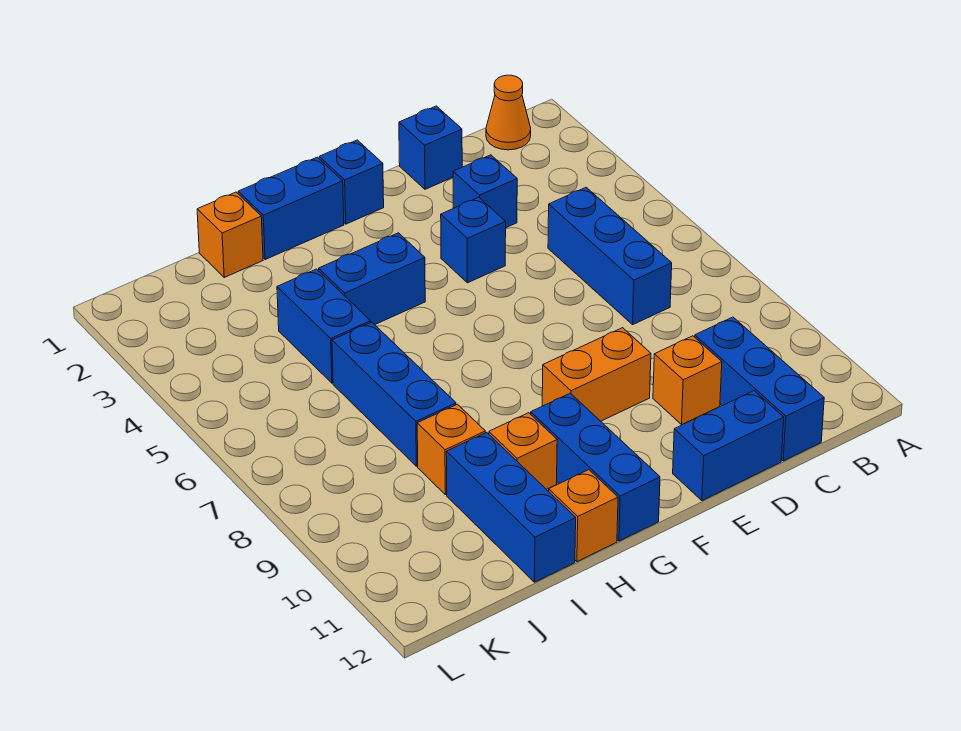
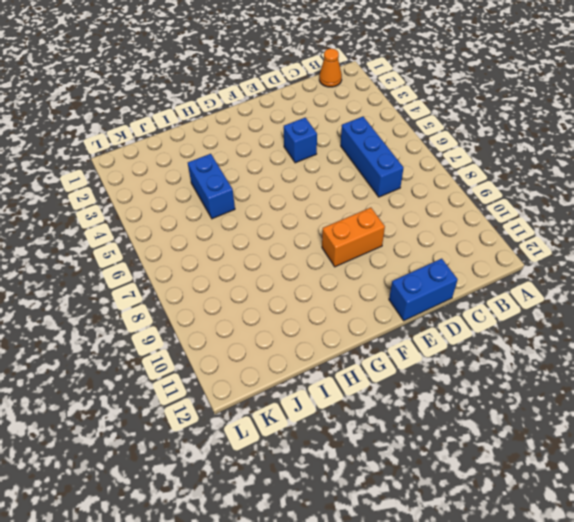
none -> blue brick C10:C12 level 1
none -> blue brick D1 level 1
none -> blue brick D3 level 1

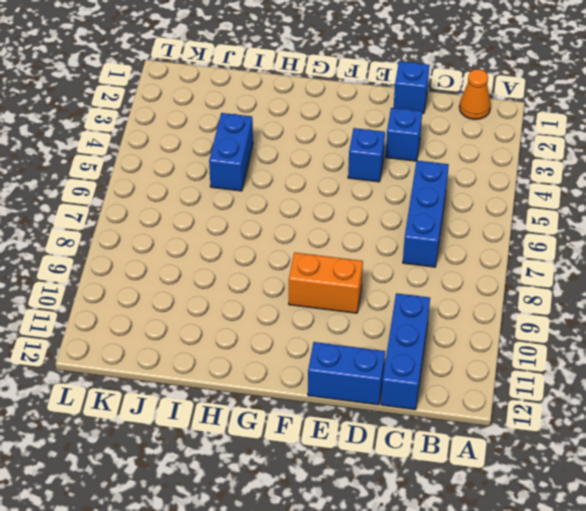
none -> orange brick D10 level 1
none -> blue brick F1 level 1
none -> blue brick G1:H1 level 1

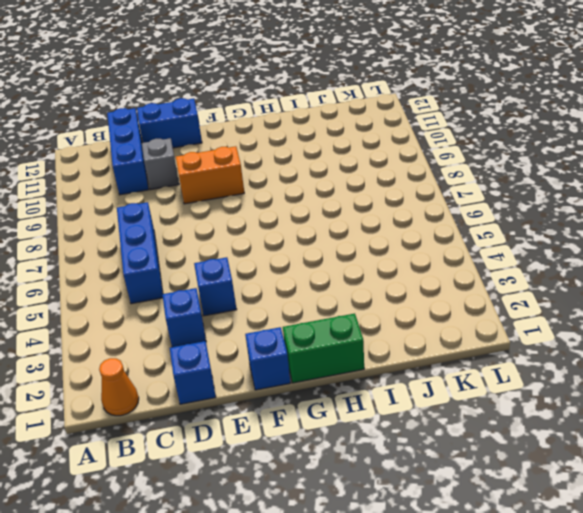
grey brick D10 level 1 -> orange brick D10 level 1
green brick G1:H1 level 1 -> blue brick G1:H1 level 1
none -> blue brick G4:H4 level 1
none -> blue brick G10:G12 level 1
none -> orange brick H10 level 1

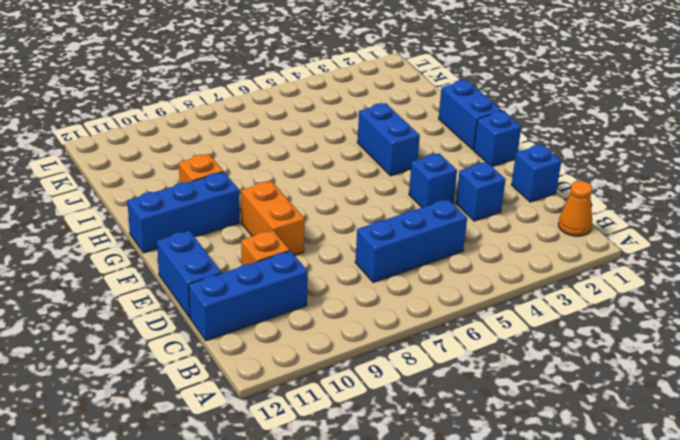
none -> orange brick H12 level 1
none -> orange brick I1 level 1
none -> blue brick I4:I5 level 1

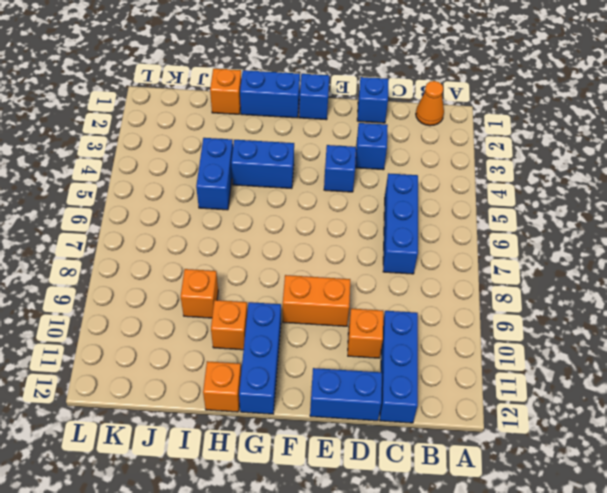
none -> blue brick I6:I8 level 1
none -> blue brick I10:I12 level 1

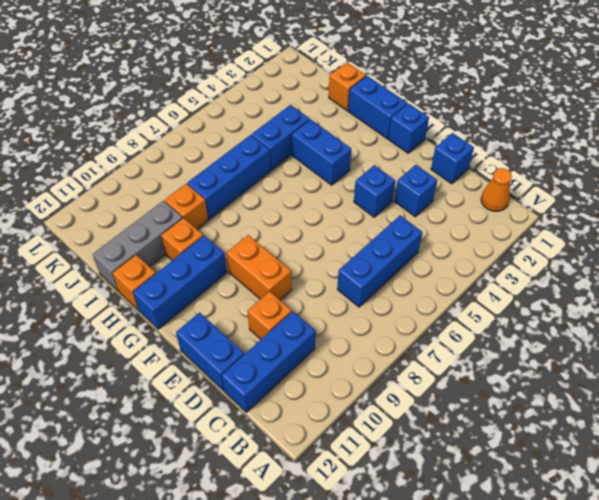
grey brick I10:I12 level 1 -> blue brick I10:I12 level 1

